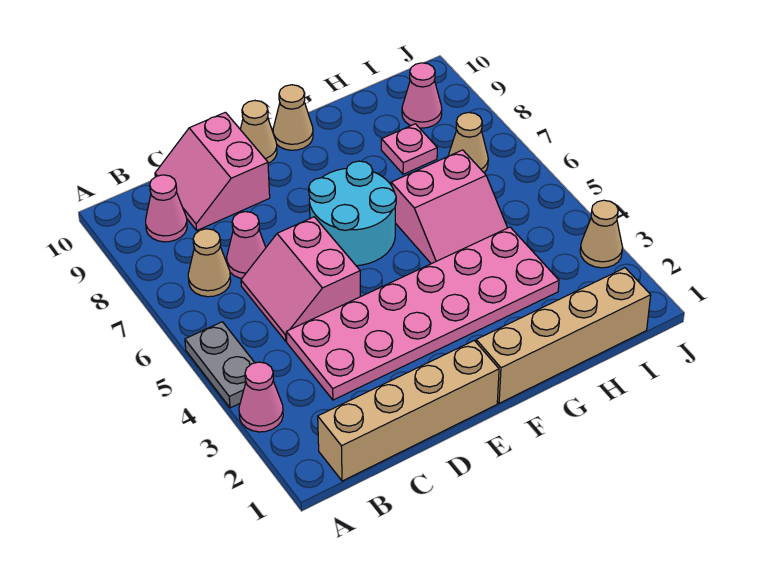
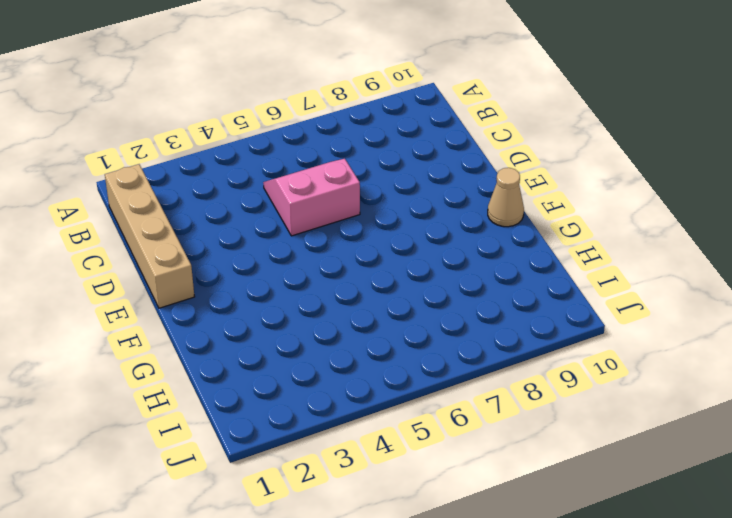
none -> pink cone A3 level 1
none -> grey plate A4:A5 level 1
none -> tan cone B7 level 1

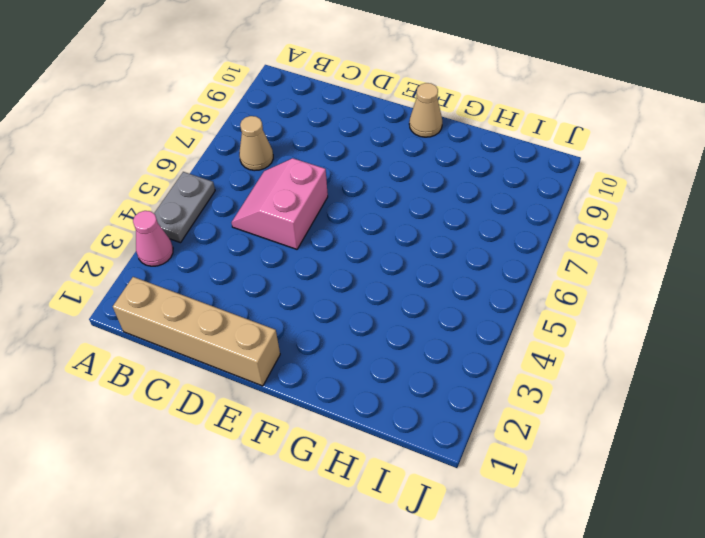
none -> pink cone B9 level 1
none -> pink plate C3:H4 level 1
none -> pink cone C7 level 1

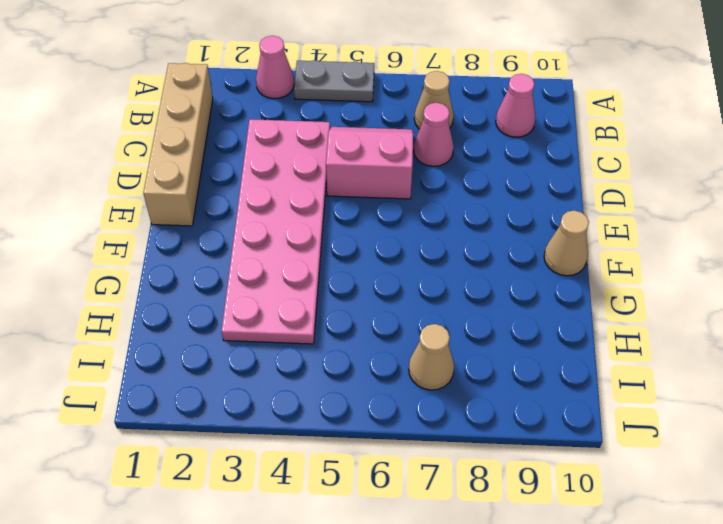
none -> pink slope C9:D10 level 1 top D
none -> cyan round brick E6:F7 level 1
none -> tan cone E10 level 1

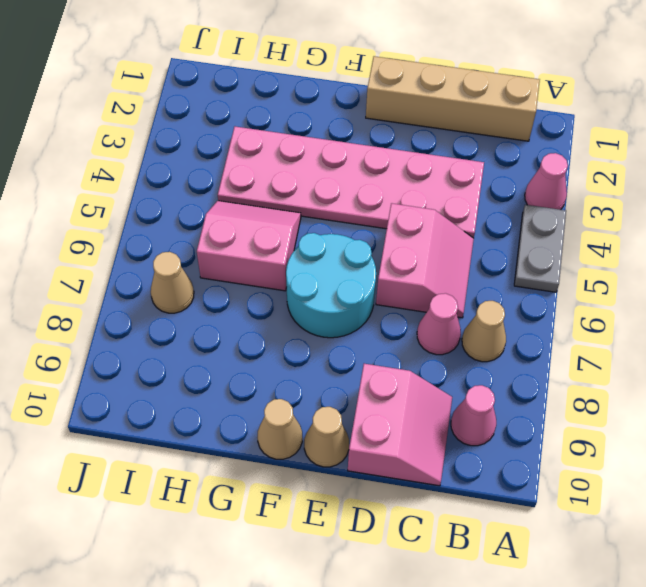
none -> tan brick F1:I1 level 1
none -> pink plate H8 level 1
none -> pink cone I9 level 1

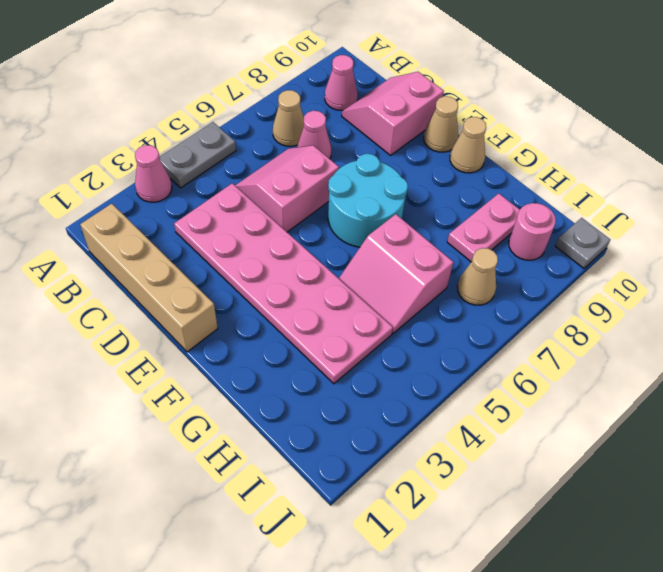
pink plate H8:H9 level 1 -> pink plate H8 level 1
pink round brick I9 level 1 -> pink cone I9 level 1
grey plate J10 level 1 -> none
none -> tan brick F1:I1 level 1
none -> tan cone J3 level 1

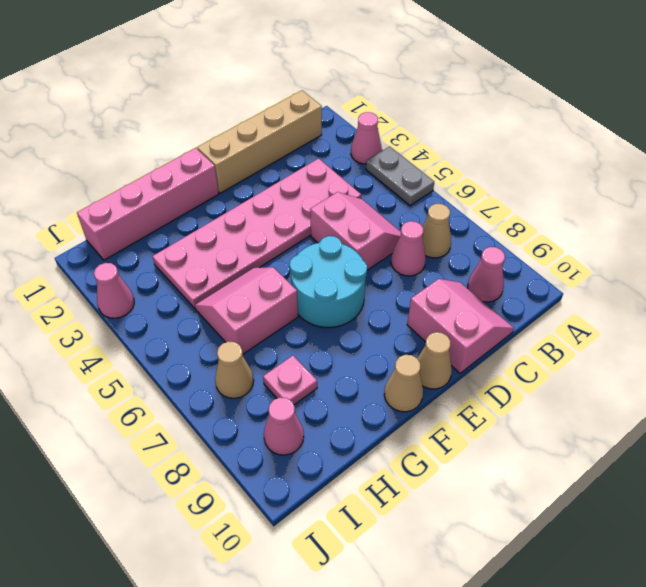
pink brick F1:I1 level 1 -> tan brick F1:I1 level 1
pink cone J3 level 1 -> tan cone J3 level 1

